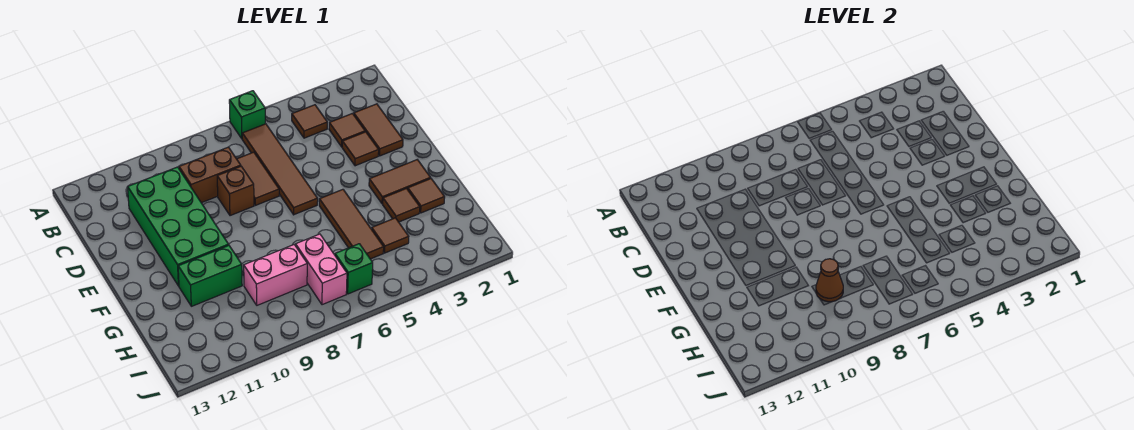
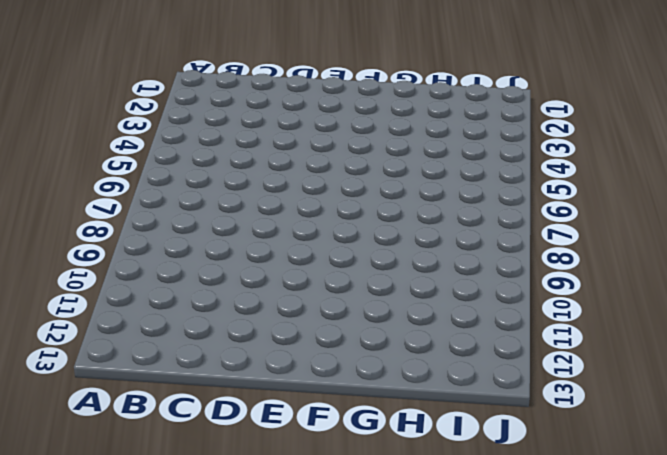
none -> green brick A6 level 1
none -> brown tile B4 level 1
none -> brown tile B6:E6 level 1

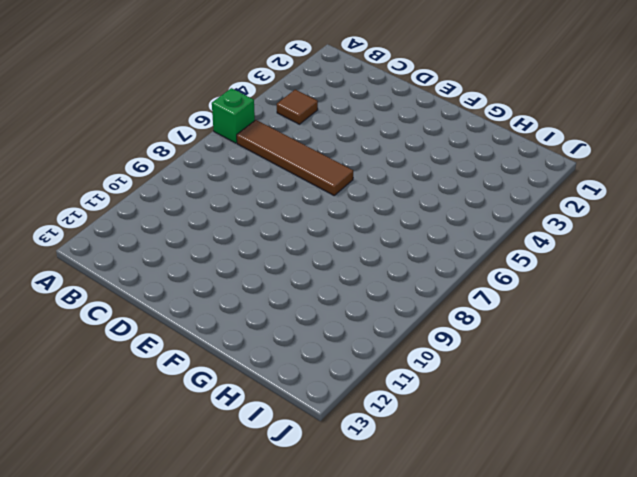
none -> brown tile C2:D2 level 1
none -> brown tile C3 level 1
none -> brown tile C7:D7 level 1

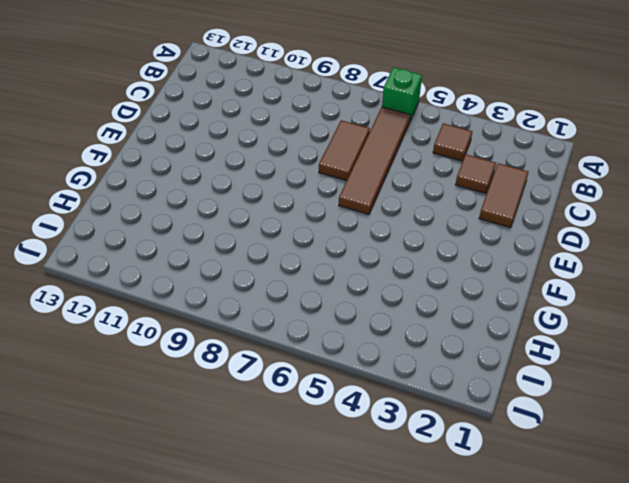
none -> brown brick C8:C9 level 1
none -> green brick C10:F11 level 1
none -> brown tile D3 level 1

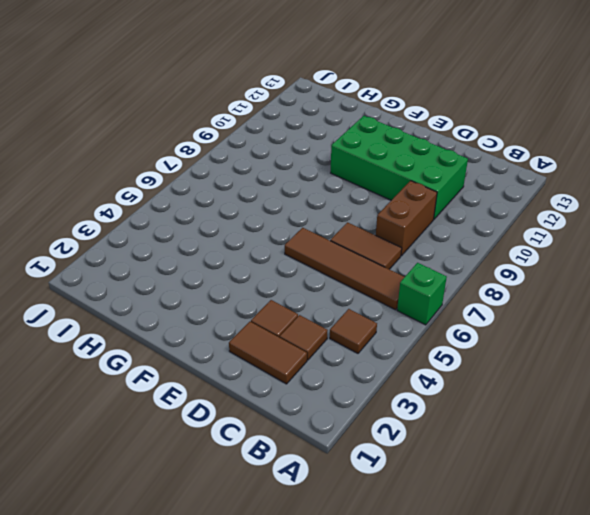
none -> brown brick D8 level 1
none -> brown tile F2:F3 level 1
none -> brown tile F5:H5 level 1

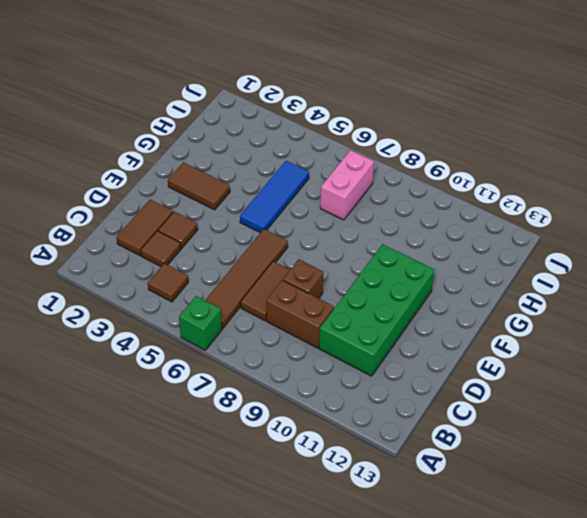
blue tile F5:H5 level 1 -> brown tile F5:H5 level 1
none -> brown tile G2 level 1
none -> brown tile G3 level 1
none -> green brick G10:G11 level 1

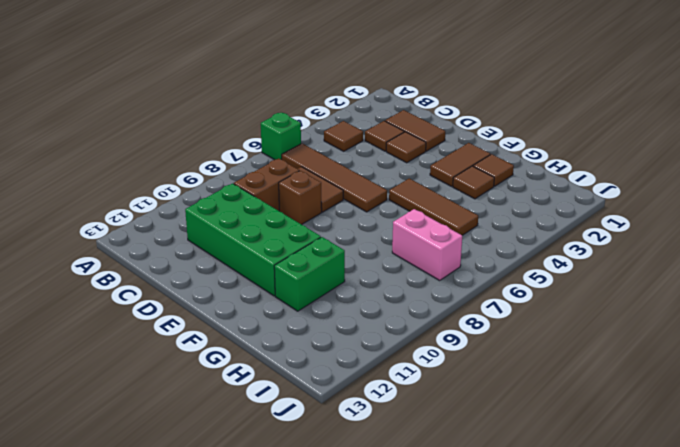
none -> brown tile H4 level 1
none -> pink brick H8:H9 level 1
none -> green brick I6 level 1

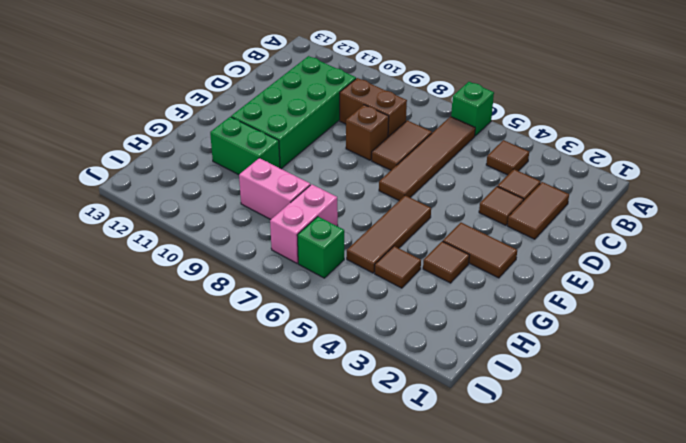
none -> brown tile G2 level 1
none -> brown cone H9 level 2

